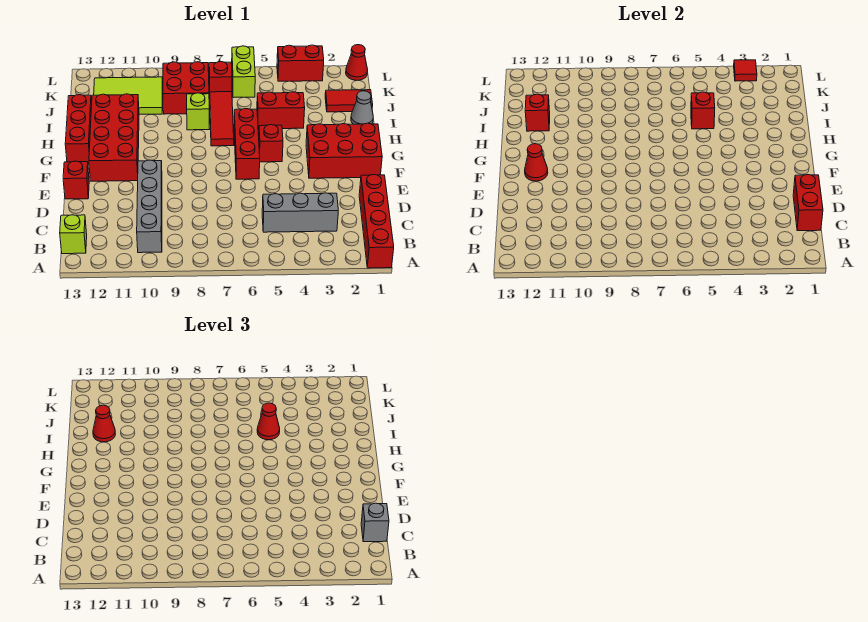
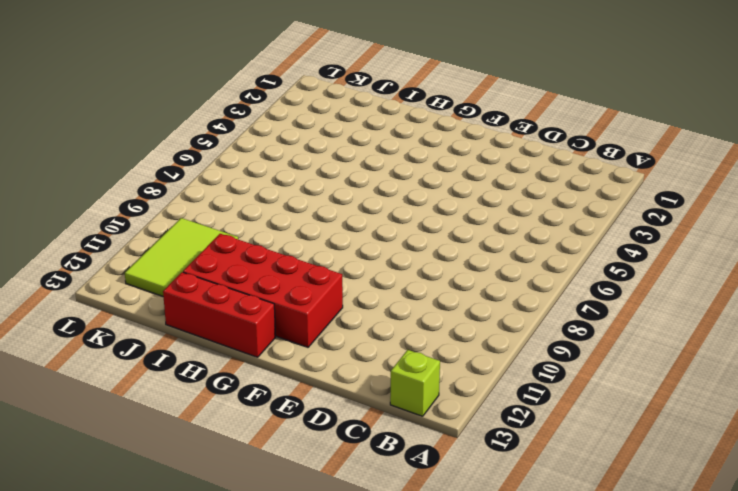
none -> red brick A1:D1 level 1
none -> grey brick B10:E10 level 1
none -> grey brick C3:C5 level 1

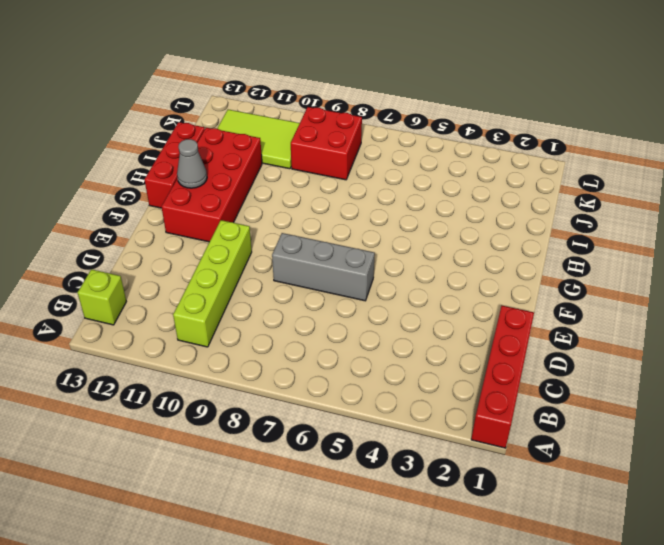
lime brick B10:E10 level 1 -> grey brick B10:E10 level 1
grey brick E6:E8 level 1 -> grey brick C3:C5 level 1
grey cone G12 level 2 -> grey cone I1 level 1
none -> red brick E13 level 1
none -> red brick F1:G3 level 1
none -> red brick F6:H6 level 1

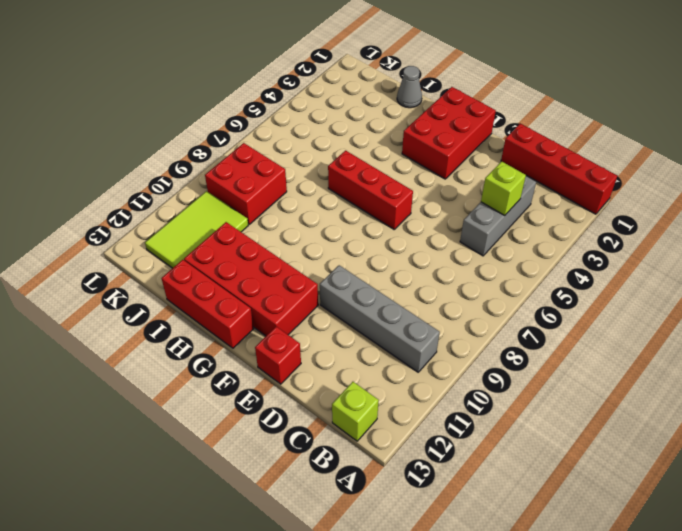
lime brick C4 level 2 -> lime brick I8 level 1
none -> red brick G5 level 1
none -> red tile H7:J7 level 1
none -> red brick I4:I5 level 1

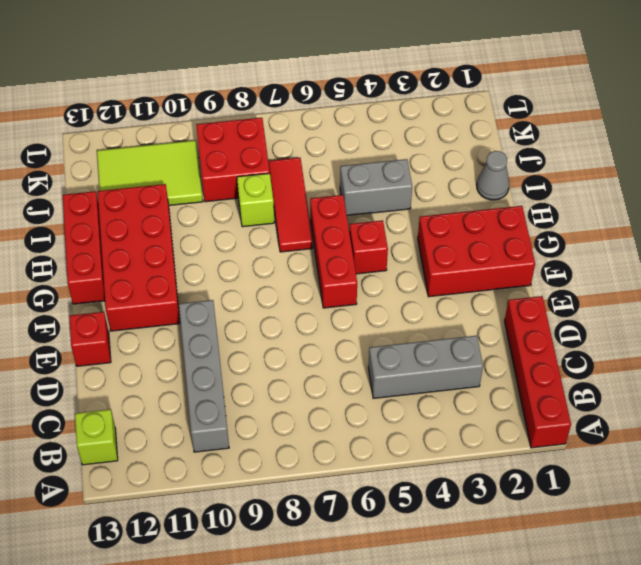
grey brick I4:I5 level 1 -> red brick I4:I5 level 1
none -> red tile J1:J2 level 1
none -> lime brick K6:L6 level 1
none -> red brick K7 level 1

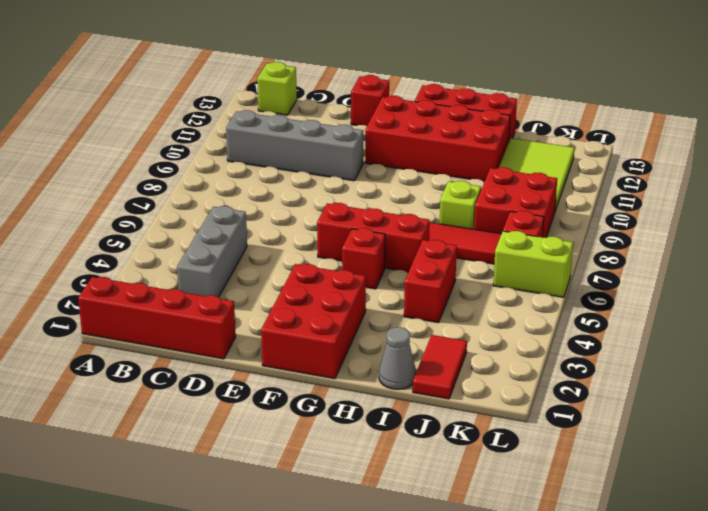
none -> red cone L1 level 1
none -> red brick L3:L4 level 1
none -> red brick C1:D1 level 2

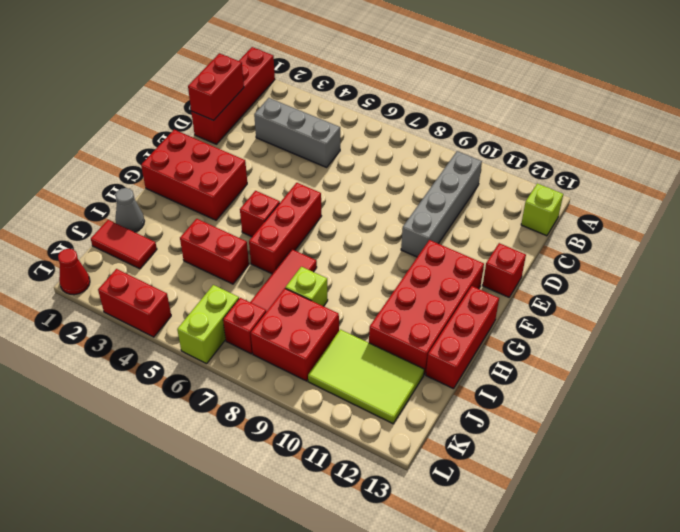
none -> red cone F12 level 2
none -> red brick I5 level 2
none -> red brick I12 level 2

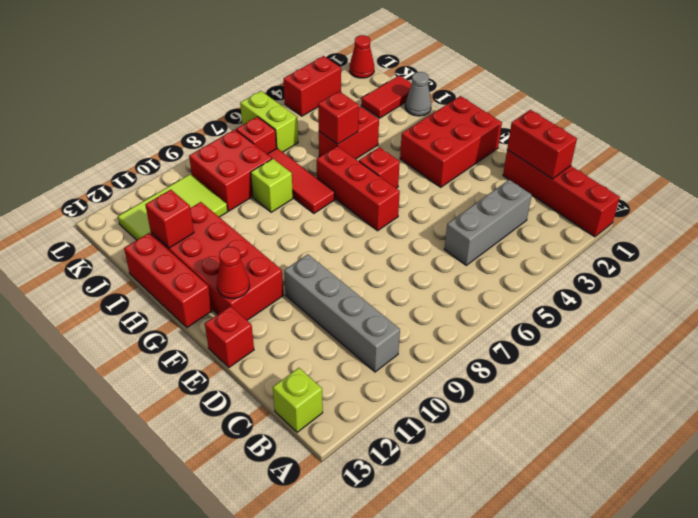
none -> red tile L3 level 2
none -> grey brick C1 level 3
none -> red cone I5 level 3

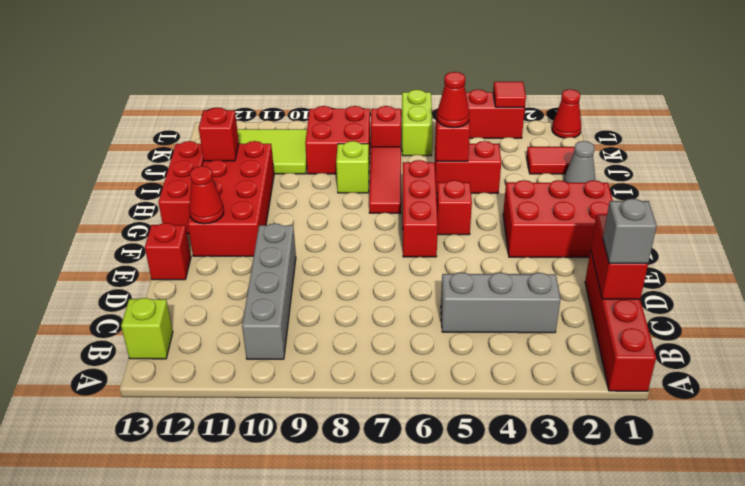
none -> red cone I12 level 3

